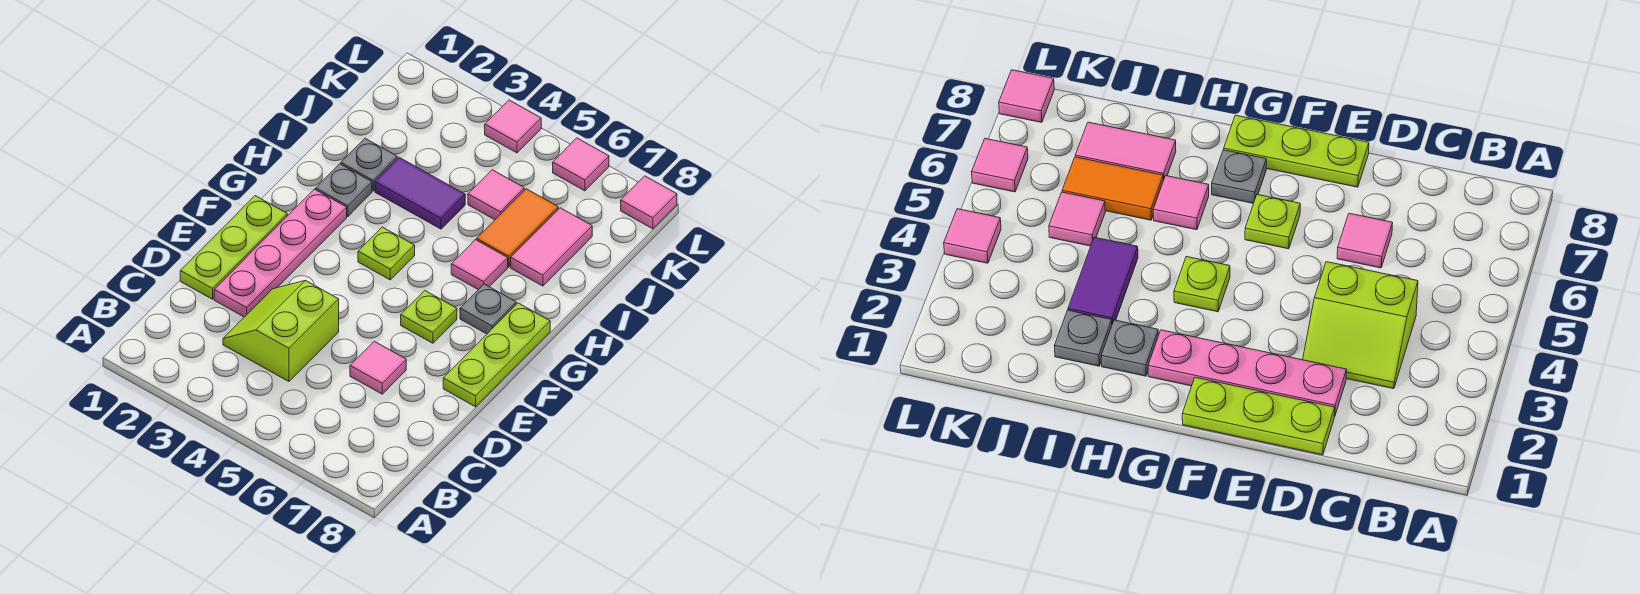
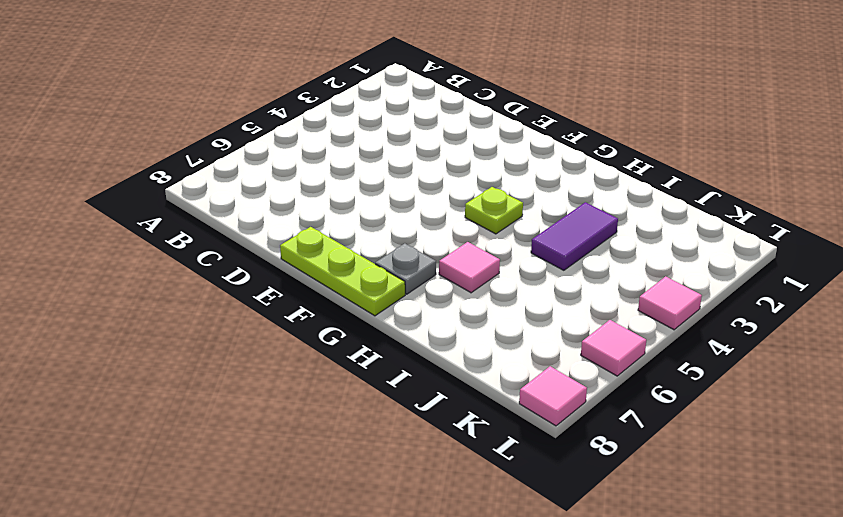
none -> lime slope C3:D4 level 1 top 4
none -> lime plate D1:F1 level 1
none -> pink plate D2:G2 level 1

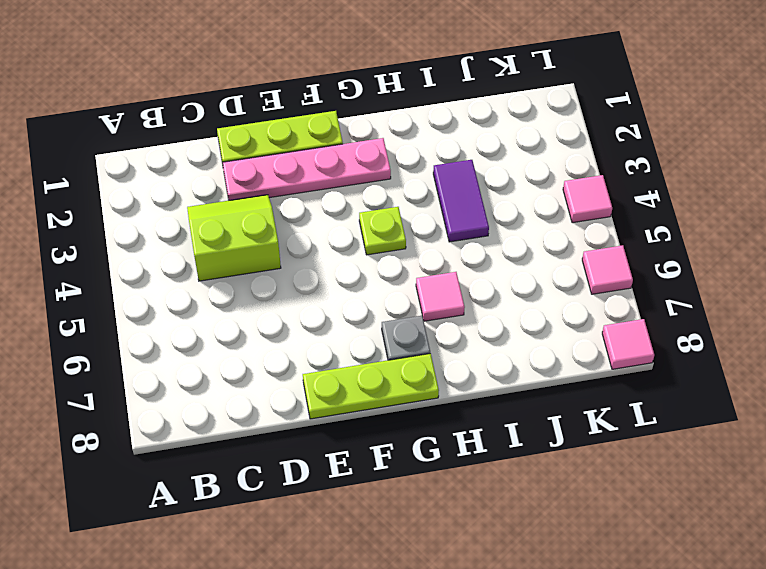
none -> pink tile D6 level 1
none -> lime plate F6 level 1
none -> grey plate H2 level 1

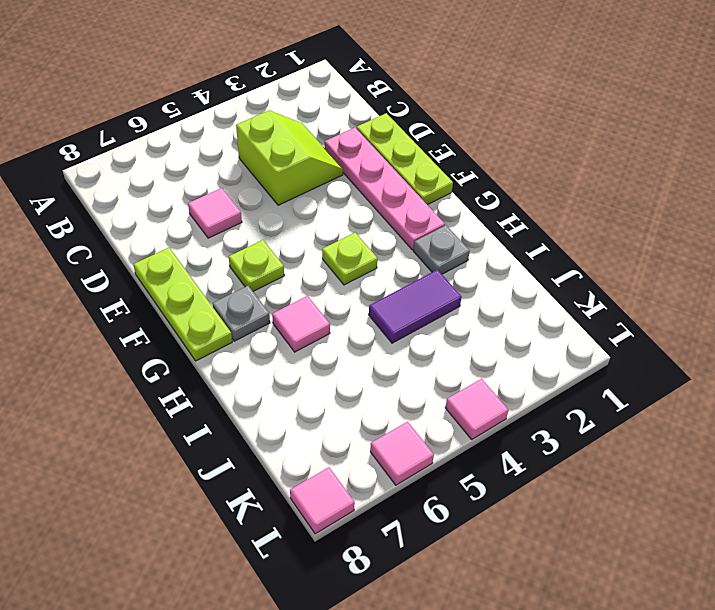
none -> grey plate I2 level 1
none -> orange tile I6:J6 level 1
none -> pink tile I7:J7 level 1

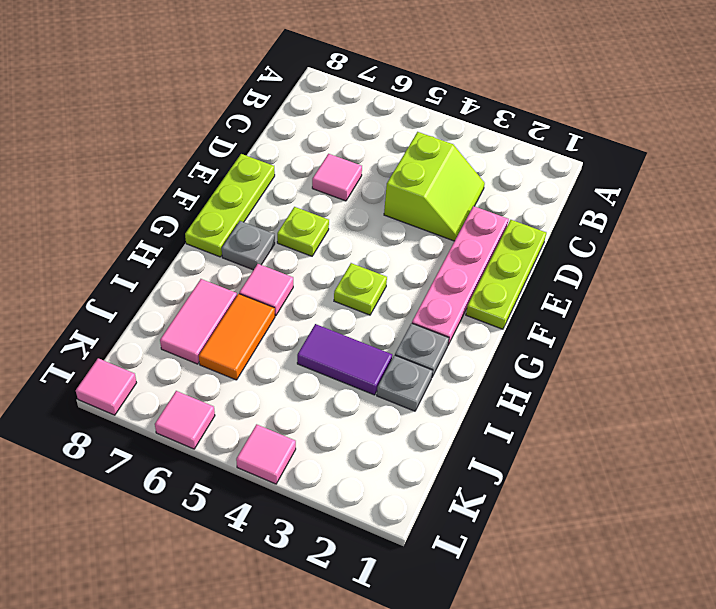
none -> pink tile J5 level 1

